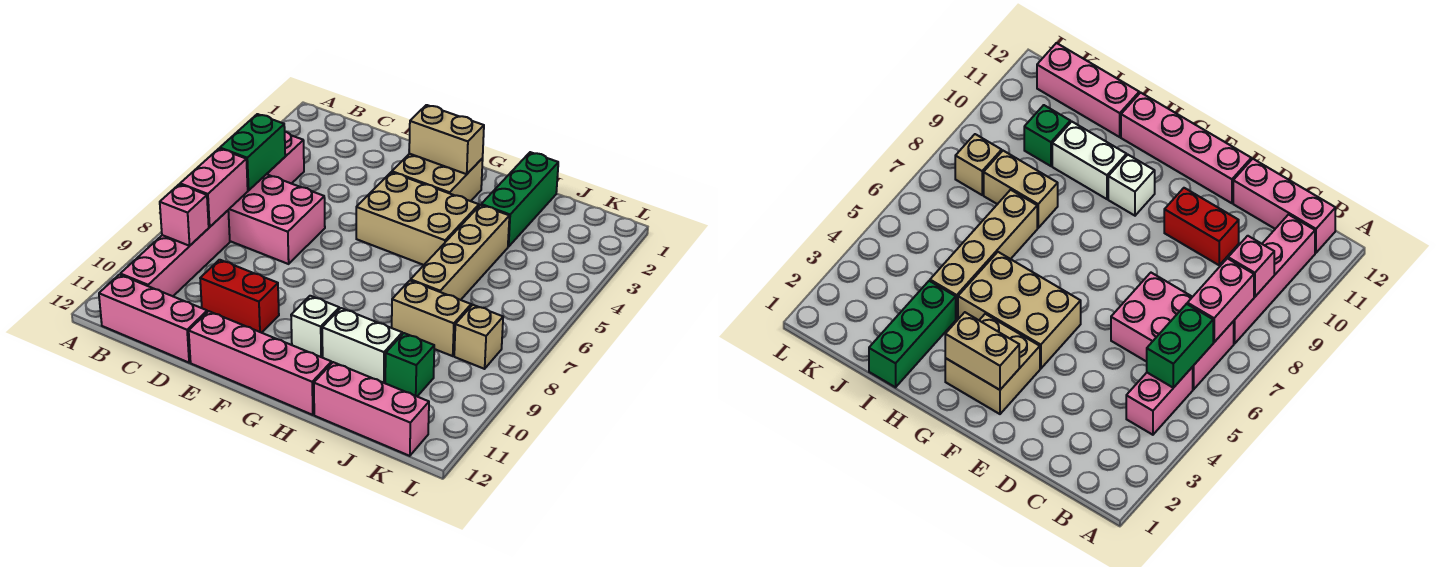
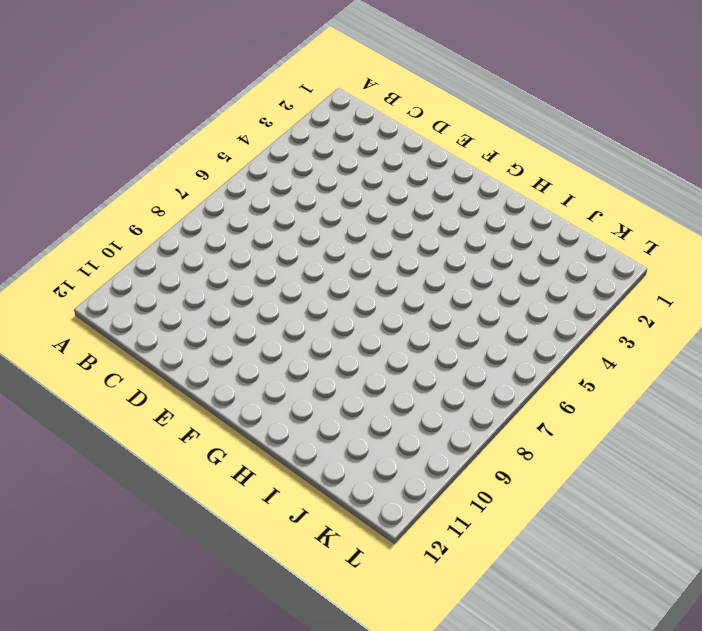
none -> pink brick B4:B5 level 1
none -> pink brick B6:D7 level 1
none -> pink brick B8:B11 level 1

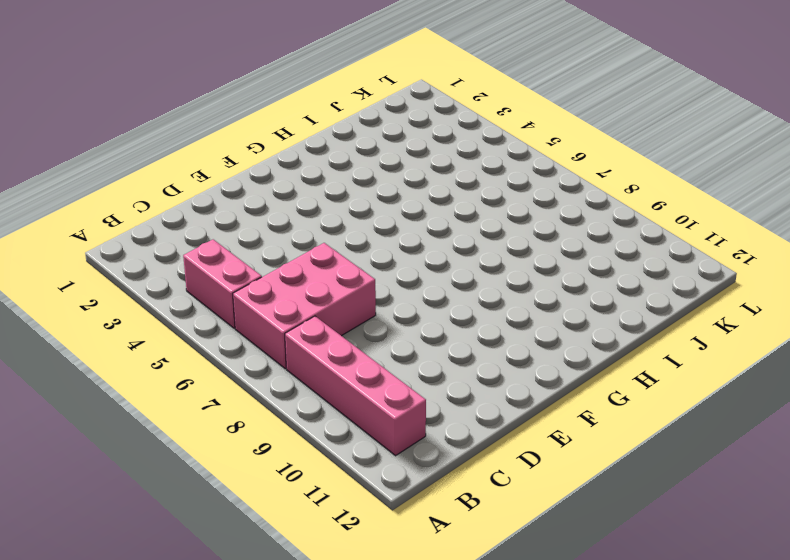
none -> pink brick B12:D12 level 1
none -> red brick D10:E10 level 1
none -> pink brick E12:H12 level 1

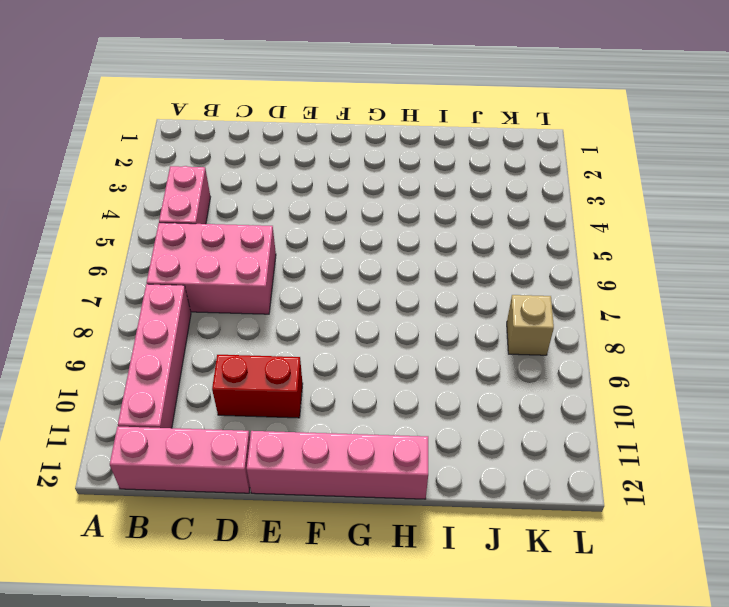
none -> tan brick F2:G3 level 1
none -> tan brick F4:H5 level 1
none -> white brick G10 level 1

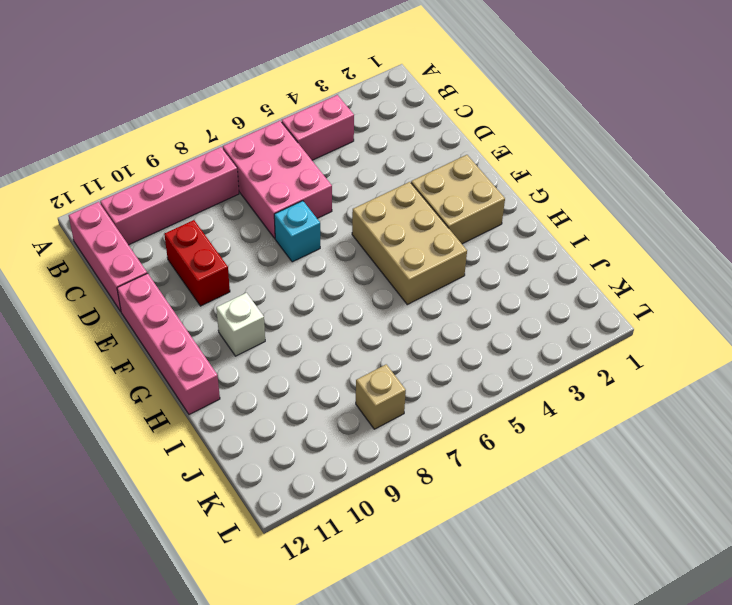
cyan brick E7 level 1 -> none
none -> white brick H10:I10 level 1
none -> green brick I1:I3 level 1
none -> tan brick I4:I7 level 1

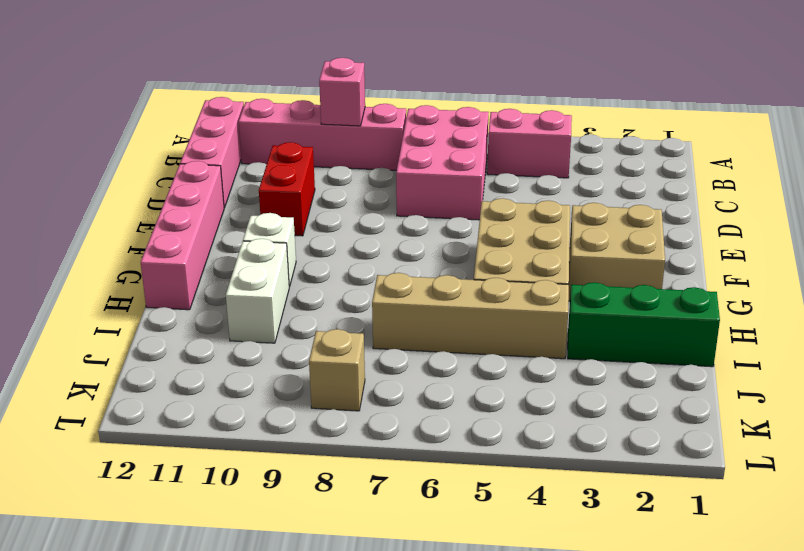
none -> tan brick I8:J8 level 1
none -> pink brick I12:K12 level 1
none -> green brick J10 level 1

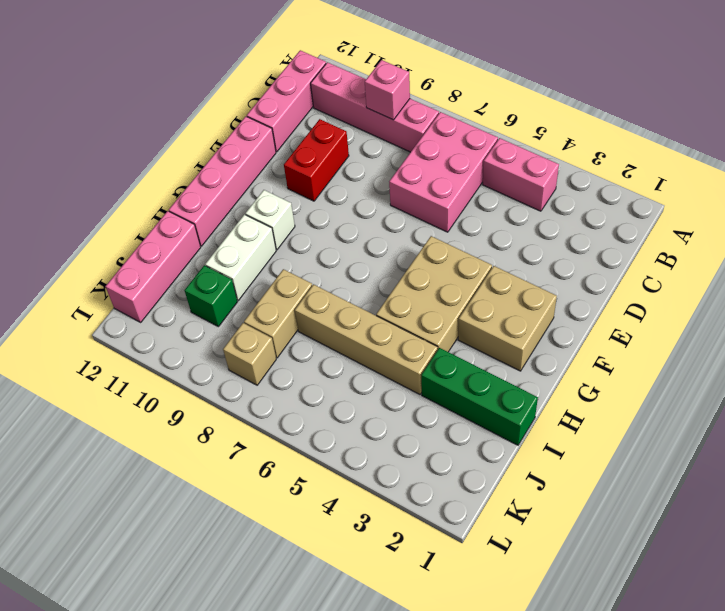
none -> green brick B5:B6 level 2
none -> pink brick B7:B8 level 2
none -> tan brick F2:G2 level 2

